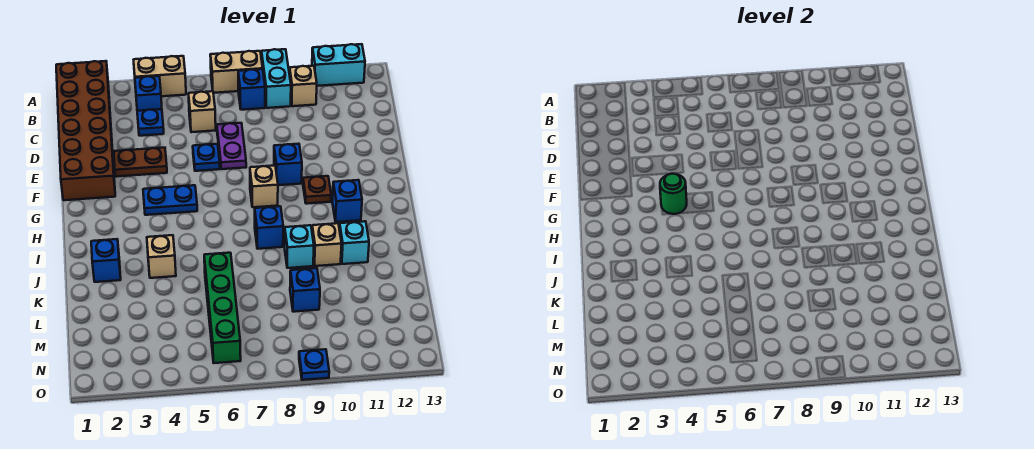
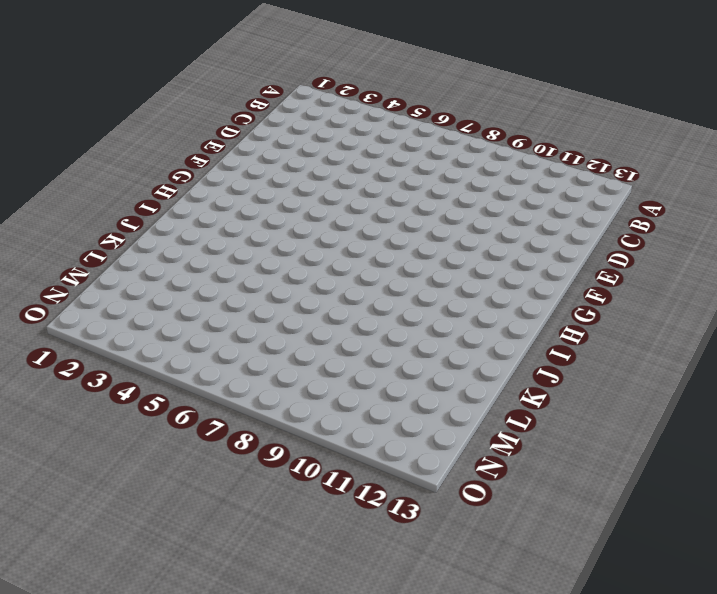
none -> brown brick A1:F2 level 1
none -> tan brick A4:A5 level 1
none -> tan brick A7:A8 level 1

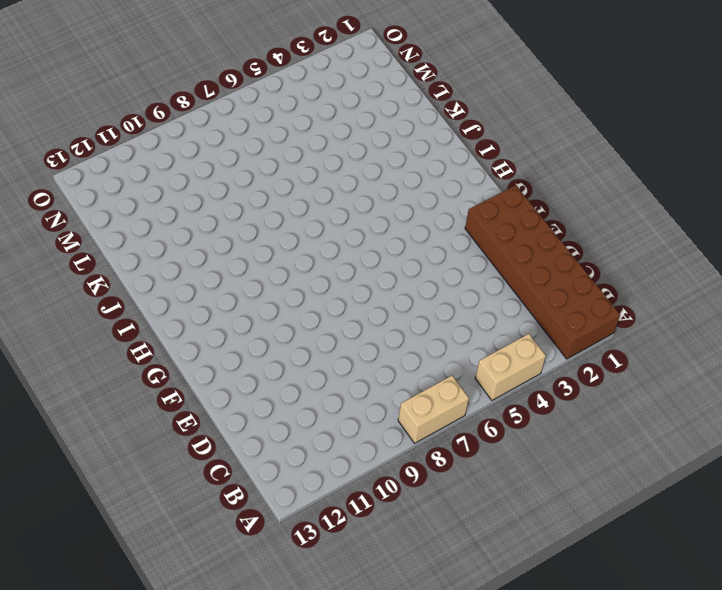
none -> cyan brick A9:B9 level 1
none -> cyan brick A11:A12 level 1
none -> blue brick B4 level 1

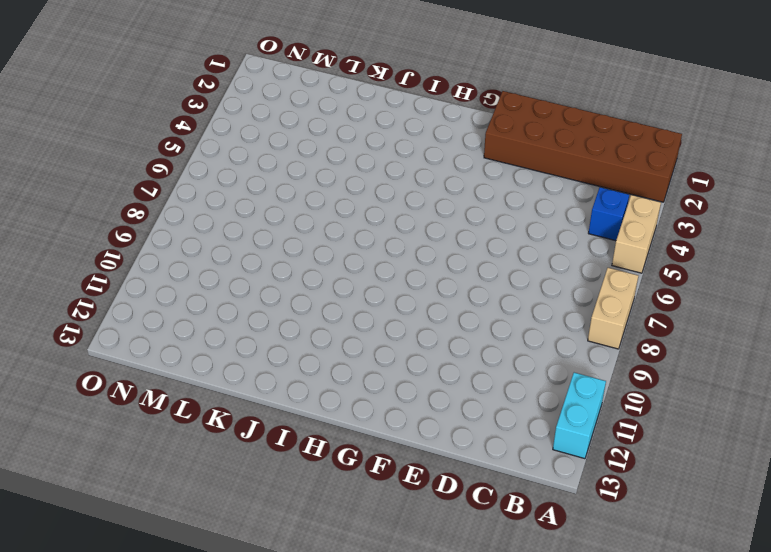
none -> cyan brick A9:B9 level 1
none -> blue brick B8 level 1
none -> tan brick B10 level 1

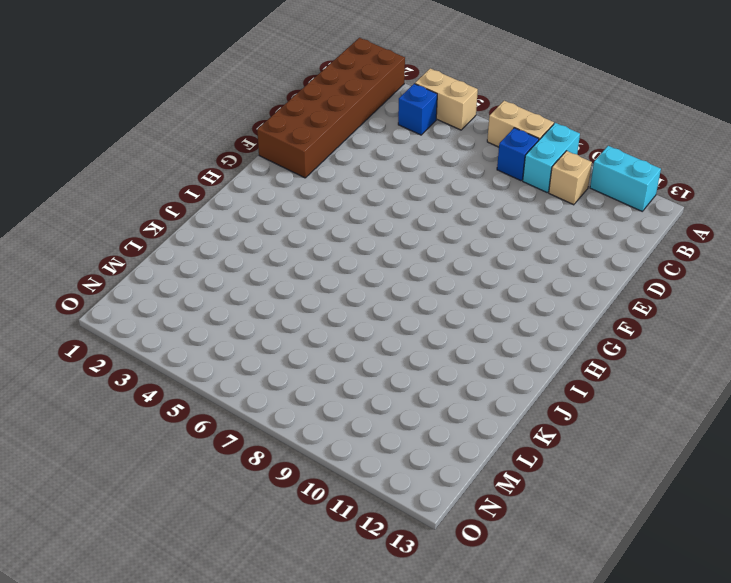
none -> blue plate C4 level 1
none -> tan brick C6 level 1
none -> purple plate D7:E7 level 1

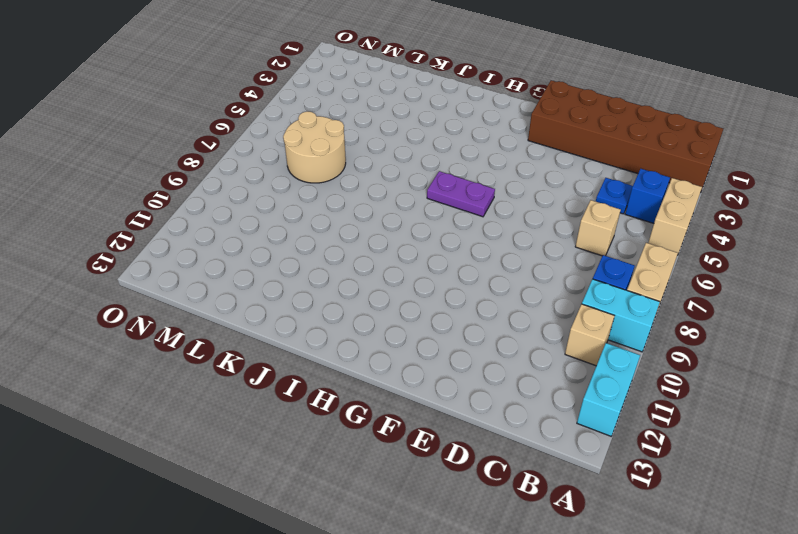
purple plate G6:H6 level 1 -> purple plate D7:E7 level 1
tan round brick L6:M7 level 1 -> green brick K6:N6 level 1
none -> brown plate E3:E4 level 1
none -> blue plate E6 level 1
none -> blue brick F9 level 1

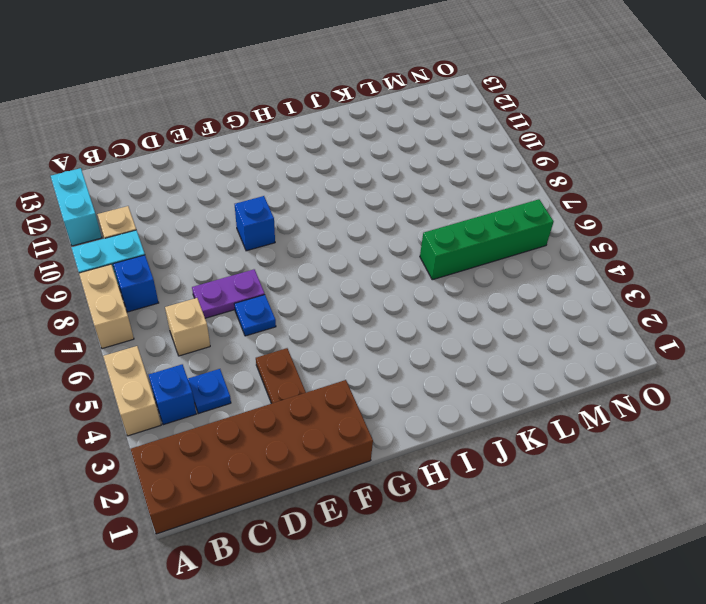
none -> blue plate G4:G5 level 1
none -> tan brick G8 level 1
none -> brown plate G10 level 1

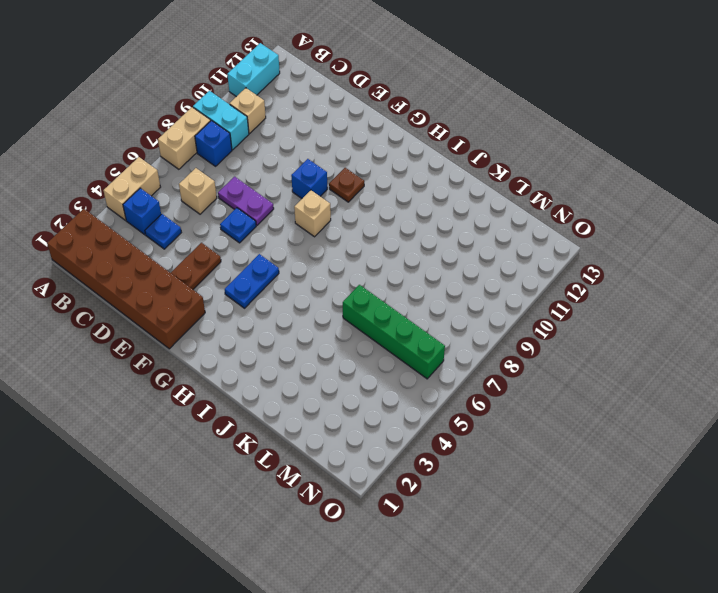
none -> blue brick H11 level 1
none -> blue brick I8 level 1
none -> blue brick J2 level 1

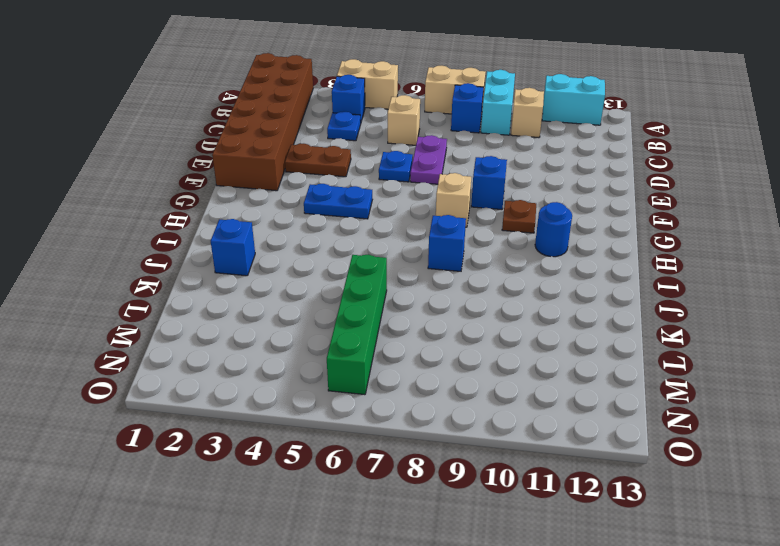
blue round brick H11 level 1 -> blue brick H11 level 1
none -> tan brick J4 level 1
none -> cyan brick J9 level 1
none -> tan brick J10 level 1

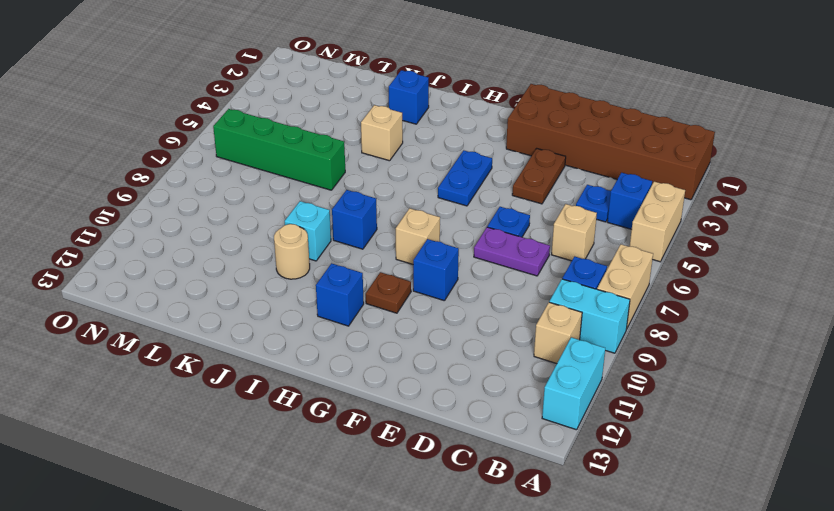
tan round brick J10 level 1 -> tan brick J10 level 1
none -> cyan brick J11 level 1
none -> blue brick L9 level 1
none -> blue plate O9 level 1

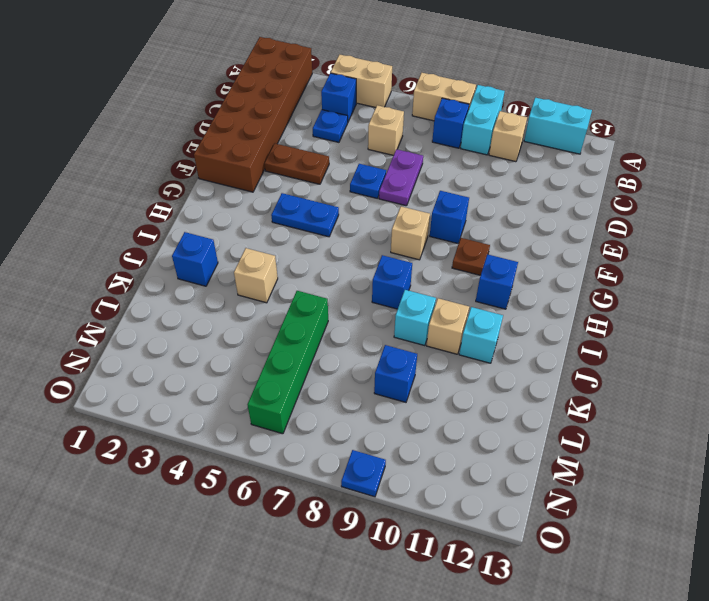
none -> green round brick G4 level 2

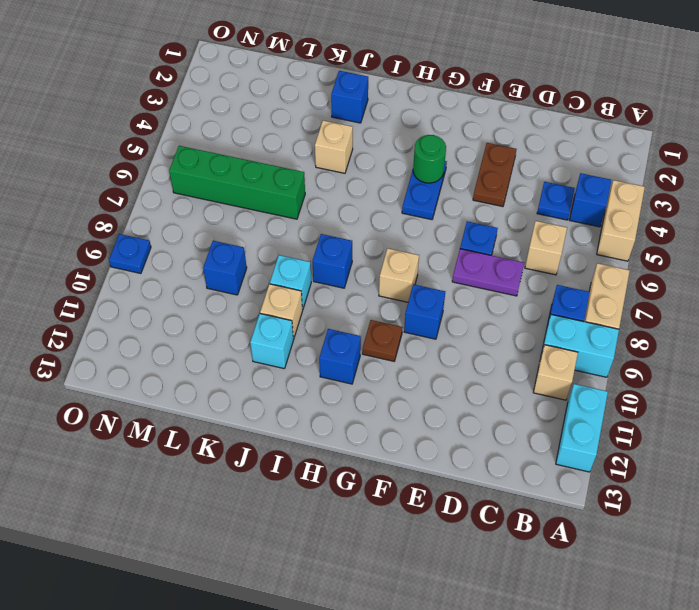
none -> brown brick A1:F2 level 1

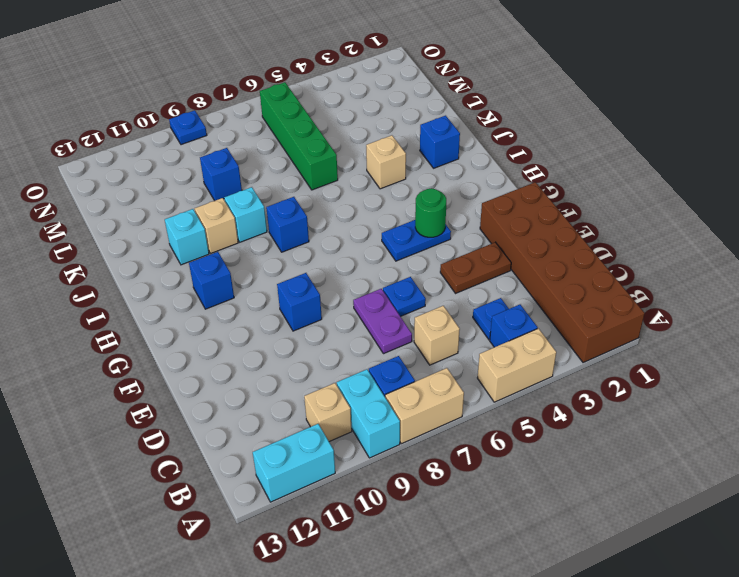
none -> tan brick G8 level 1
none -> brown plate G10 level 1

